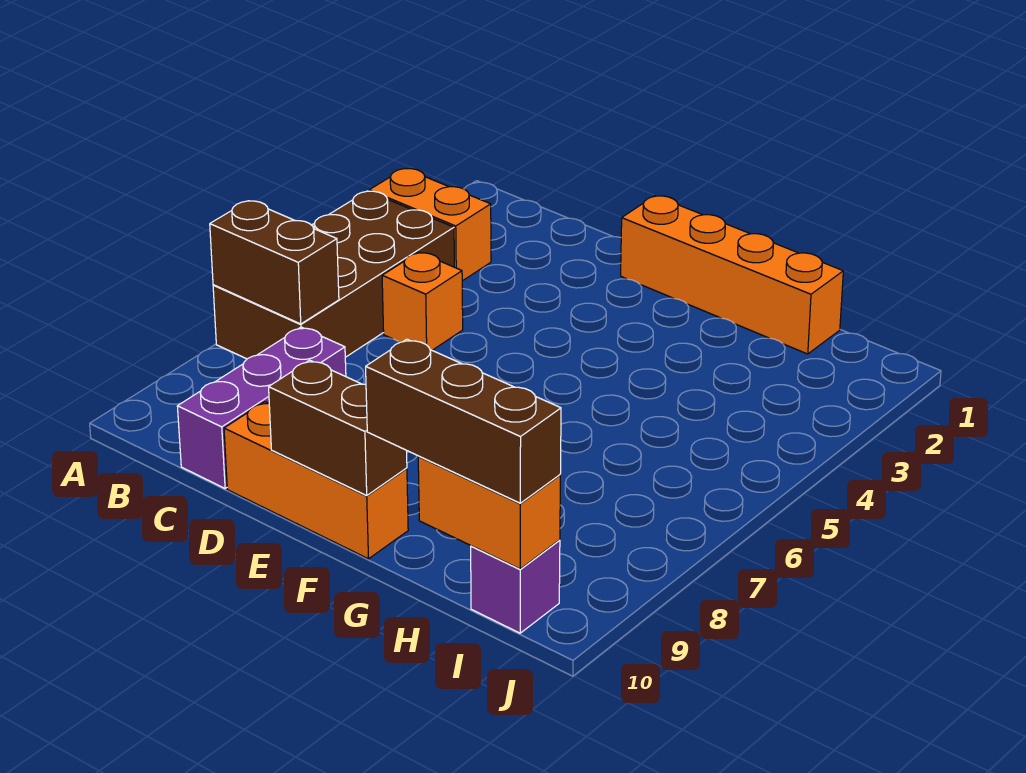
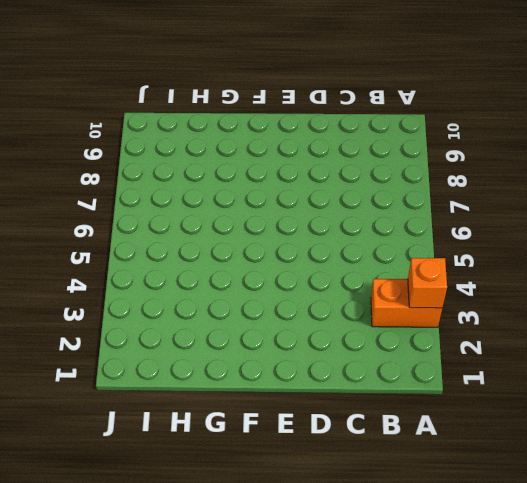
orange brick A3 level 2 -> orange brick C5 level 1
none -> brown brick A4:B7 level 1
none -> purple brick C8:C10 level 1

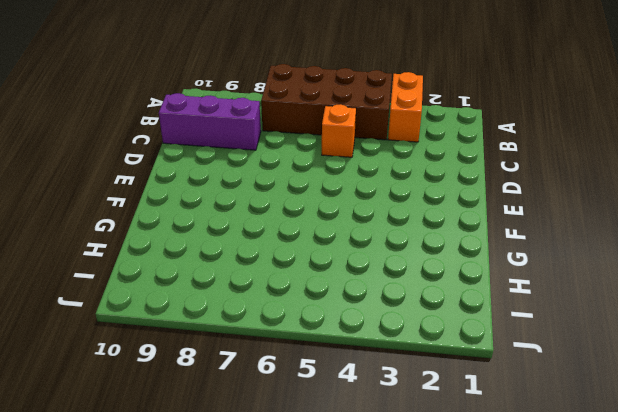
none -> orange brick D10:F10 level 1
none -> orange brick E1:H1 level 1

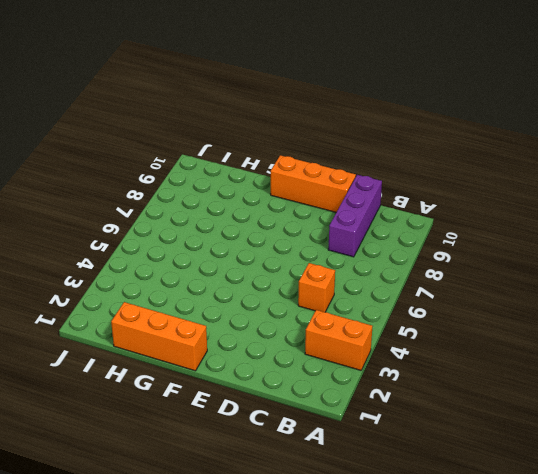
orange brick F1:H1 level 1 -> orange brick E1:H1 level 1
none -> brown brick A4:B7 level 1
none -> purple brick I10 level 1

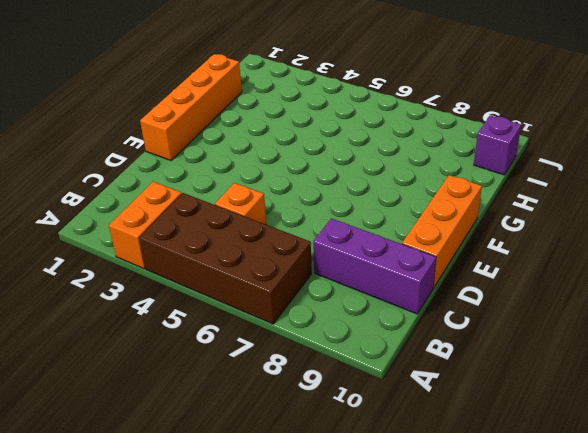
none -> brown brick A7:B7 level 2
none -> brown brick E10:F10 level 2

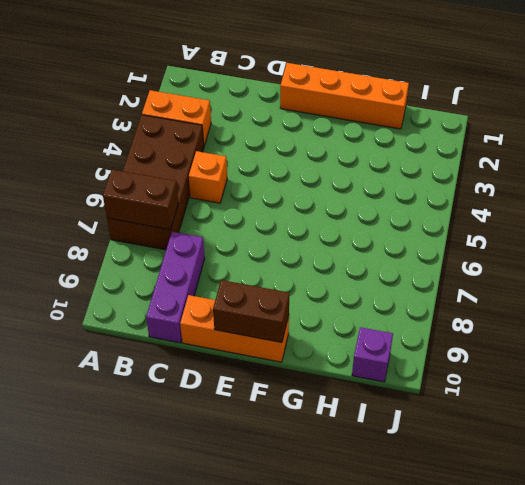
none -> orange brick H10:I10 level 2
none -> brown brick G10:I10 level 3

